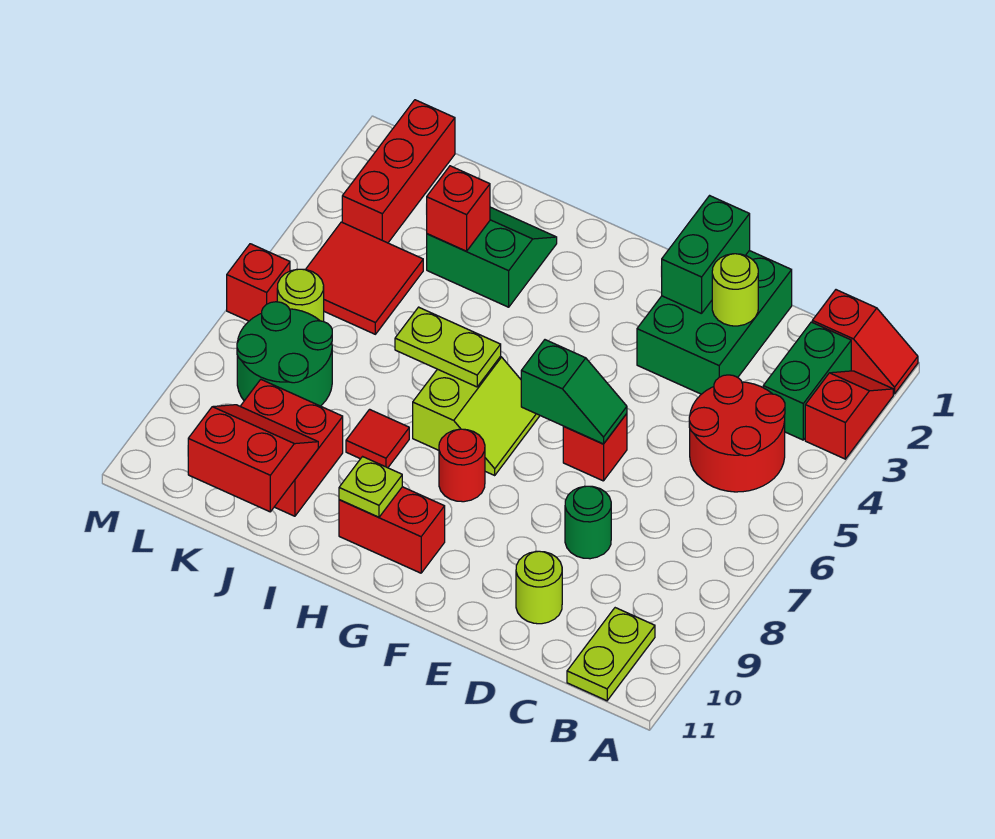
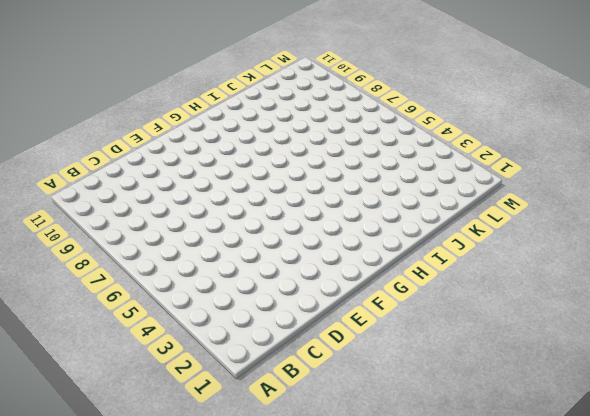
none -> red slope A1:B1 level 1 top B
none -> red slope A2:A3 level 1 top 3
none -> green brick B2:B3 level 1

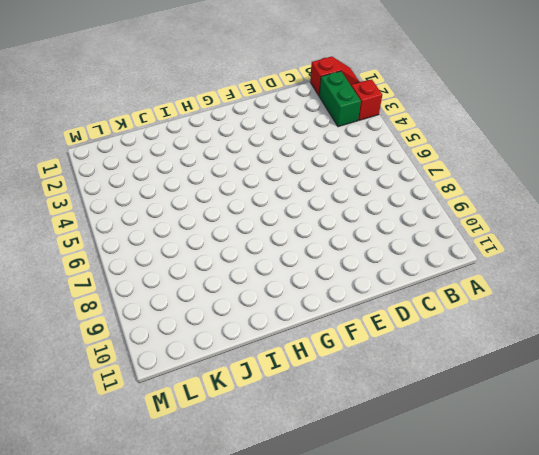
none -> red round brick B4:C5 level 1
none -> lime plate B10:B11 level 1
none -> green brick D1:E3 level 1

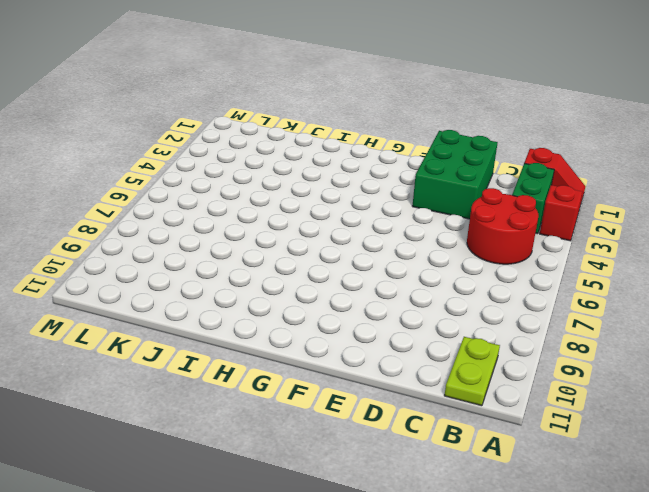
none -> green round brick D8 level 1
none -> lime round brick D10 level 1
none -> red brick E6 level 1

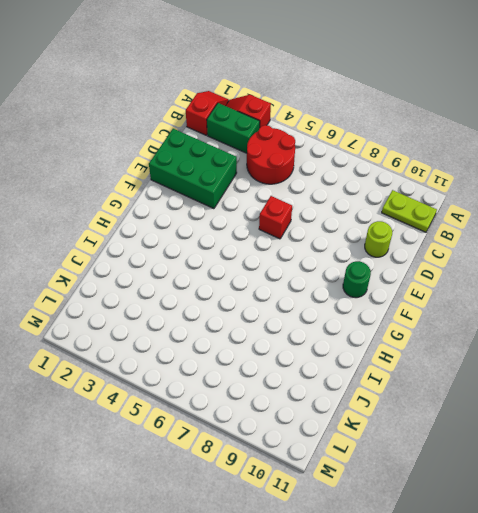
green round brick F10 level 1 -> green round brick D8 level 1
none -> lime slope G6:H7 level 1 top H
none -> red round brick G8 level 1
none -> red brick G10:H10 level 1

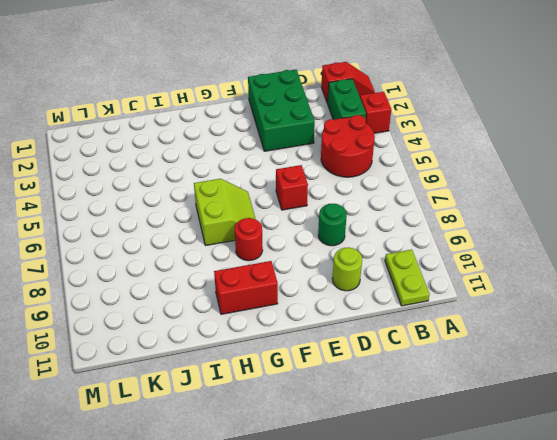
none -> green slope I2:J3 level 1 top 3
none -> red tile I8 level 1
none -> red brick J9:K10 level 1

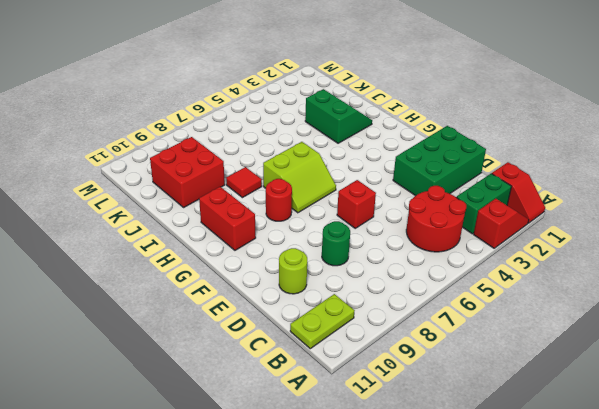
none -> red tile K4:L5 level 1
none -> green round brick K7:L8 level 1
none -> red brick L1:L3 level 1

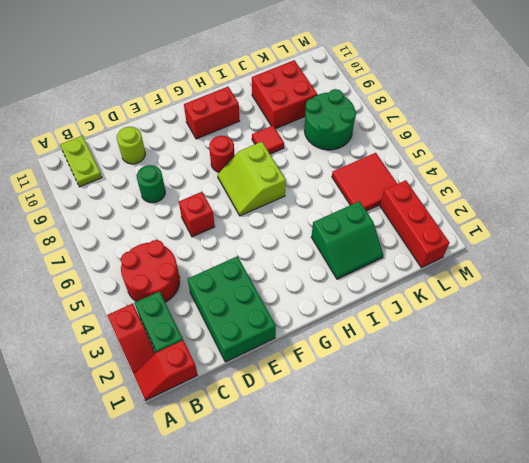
none -> lime round brick L6 level 1
none -> red brick M6 level 1
none -> lime round brick D2 level 2

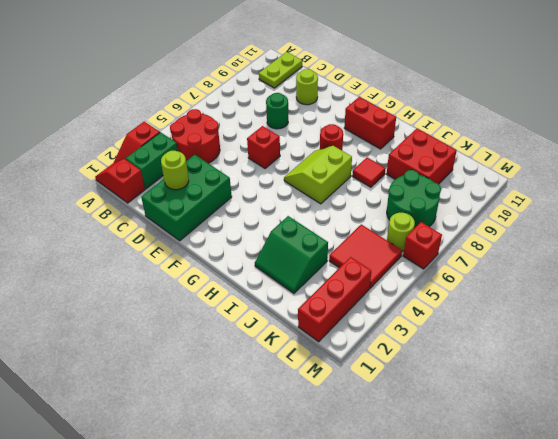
none -> green brick E1:E2 level 2
none -> green slope E6:F6 level 2 top F
none -> lime plate H6:I6 level 2

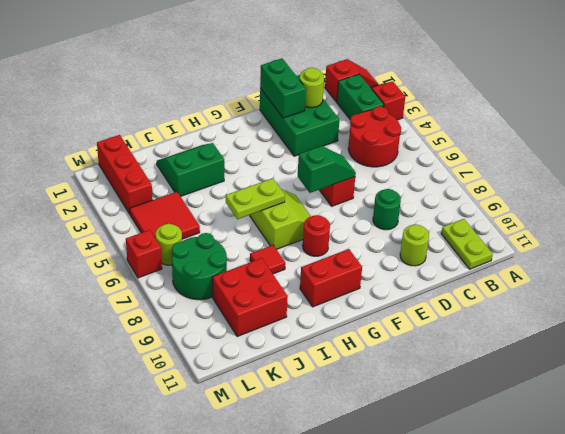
none -> lime plate H10 level 2
none -> red brick J3 level 2
none -> red slope J10:K11 level 2 top 11

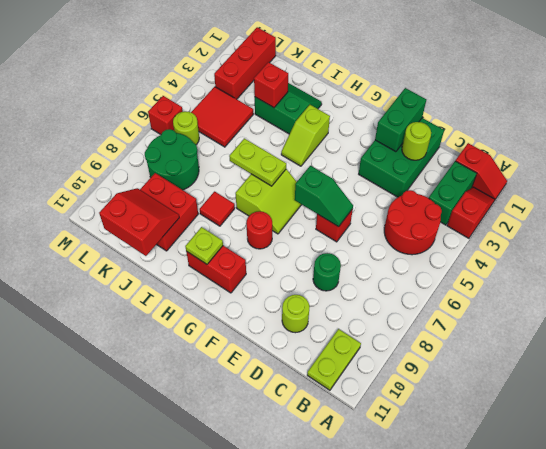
lime slope H3:H4 level 1 top 3 -> none

